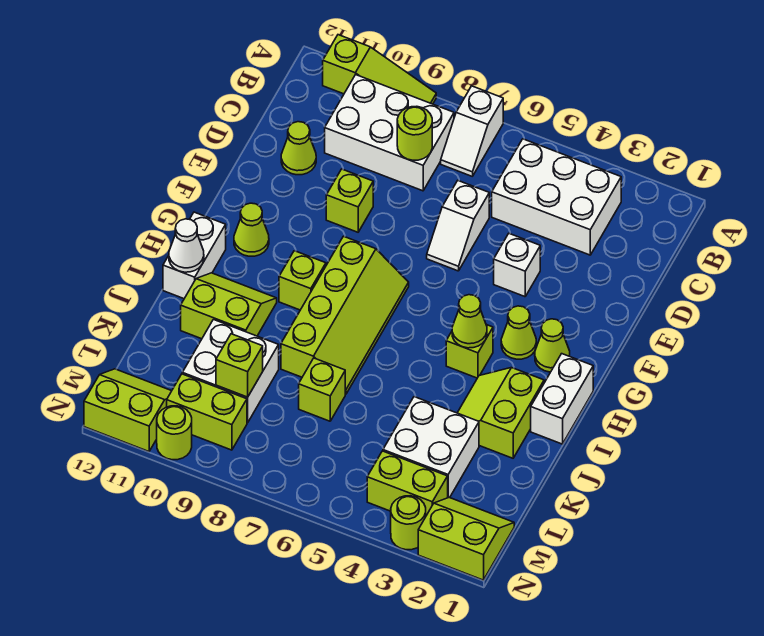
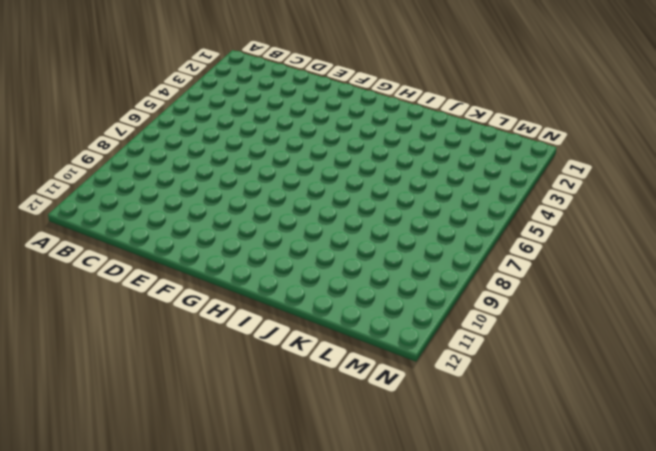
none -> white slope A7:B7 level 1 top A
none -> lime slope A9:A11 level 1 top 11
none -> white brick B3:C5 level 1
none -> white brick B8:C10 level 1

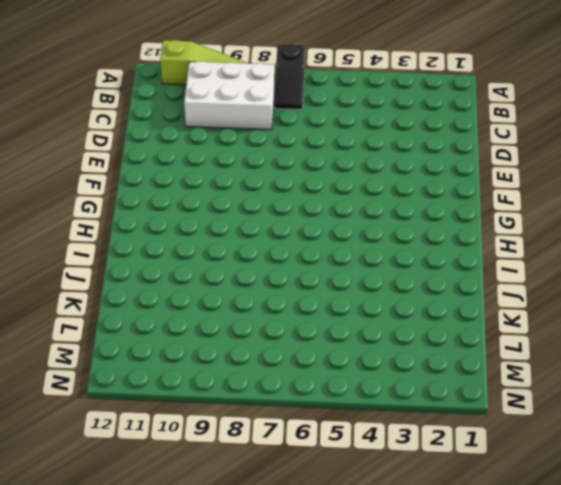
black slope A7:B7 level 1 top A -> white slope A7:B7 level 1 top A
none -> white brick B3:C5 level 1
none -> white slope D6:E6 level 1 top D
none -> lime cone D11 level 1
none -> white brick E4 level 1

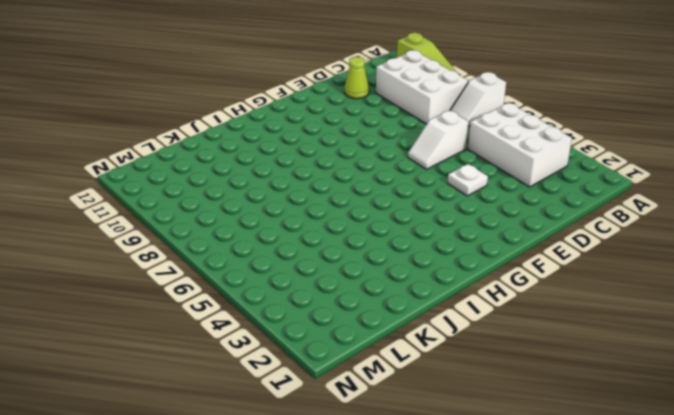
white plate E4 level 1 -> white brick E4 level 1
none -> lime brick E9 level 1
none -> lime cone G2 level 1
none -> lime cone G3 level 1
none -> lime slope G7:J8 level 1 top 8

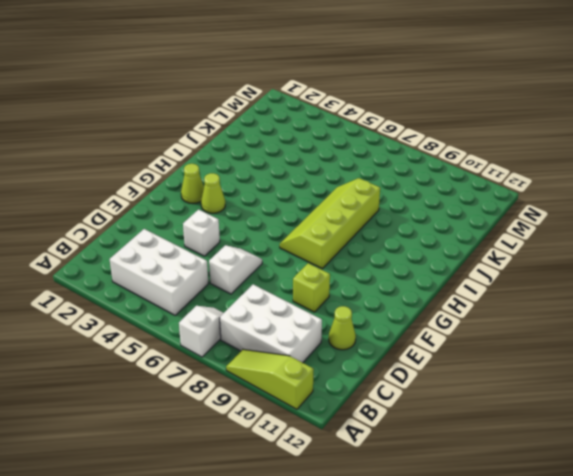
none -> lime cone G11 level 1
none -> white brick H1:I1 level 1
none -> lime brick H4 level 1
none -> lime brick H9 level 1

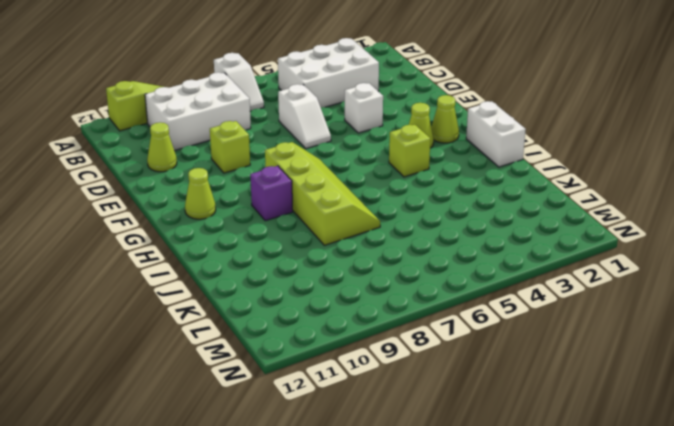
purple brick H9 level 1 -> lime brick H9 level 1
none -> white brick H12:I12 level 1
none -> lime slope I2:J3 level 1 top 2
none -> lime slope I10:J11 level 1 top J
none -> white brick K3:L4 level 1

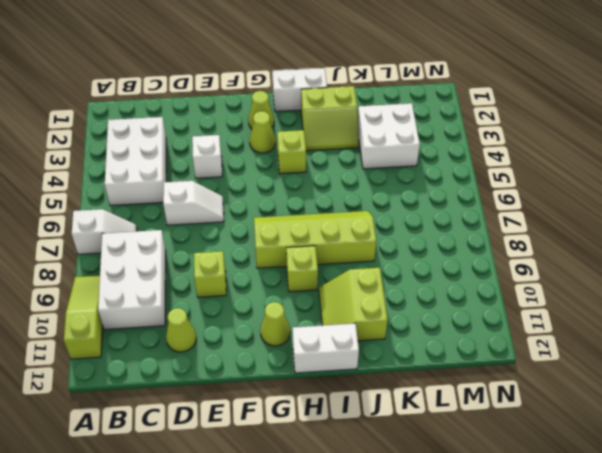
none -> lime brick K7 level 1
none -> white brick K9:L10 level 1
none -> lime slope M1:N2 level 1 top N
none -> lime brick M3:M4 level 1

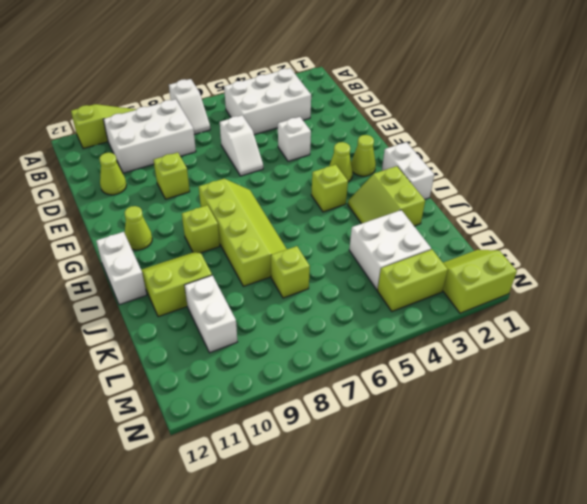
white brick K10:L10 level 1 -> white brick K9:L10 level 1
none -> lime brick M9:M10 level 1
none -> lime slope M11:N12 level 1 top N
none -> lime round brick N3 level 1
none -> lime round brick N10 level 1

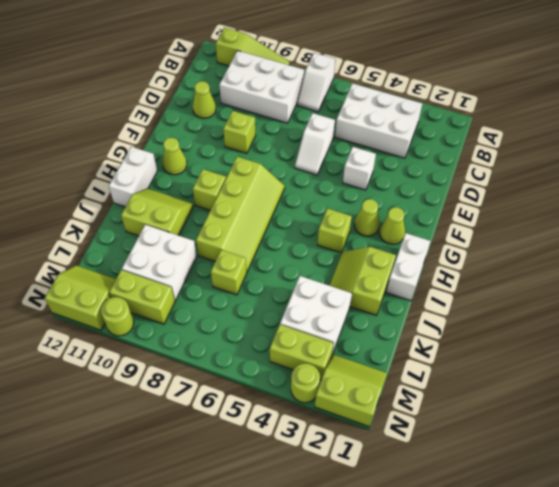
none -> lime round brick C8 level 2
none -> lime cone H4 level 2
none -> white cone I12 level 2
none -> lime brick L9 level 2

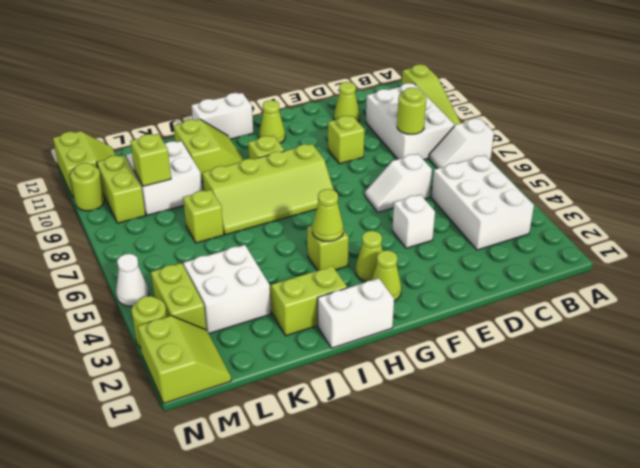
white cone N5 level 1 -> white cone I12 level 2

